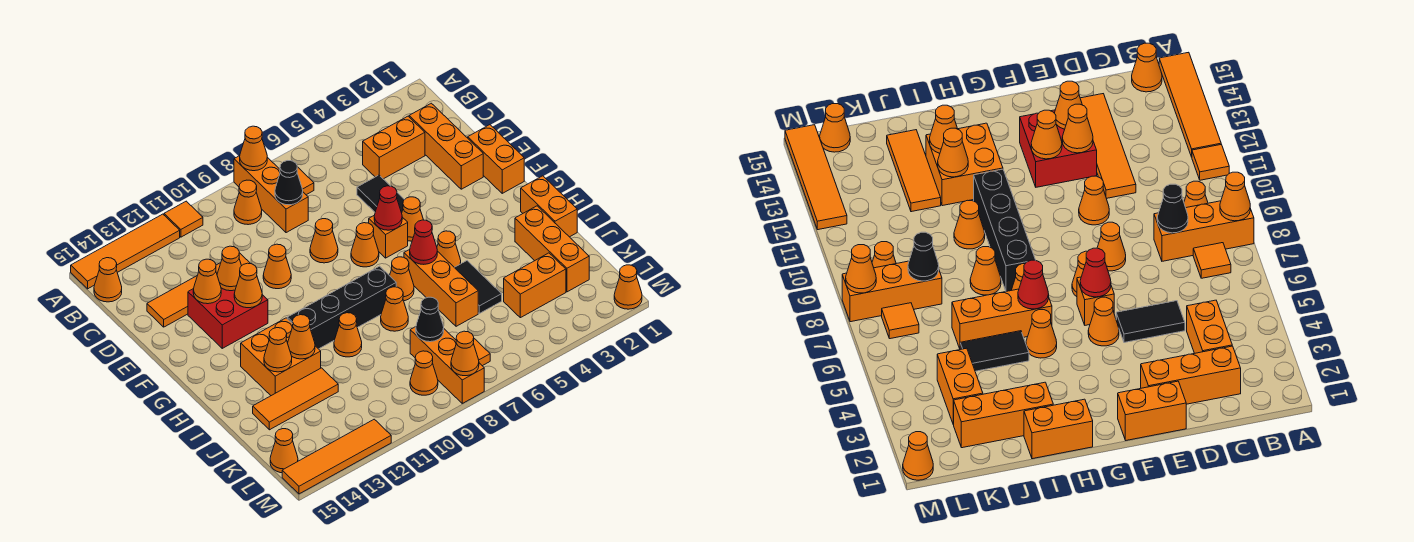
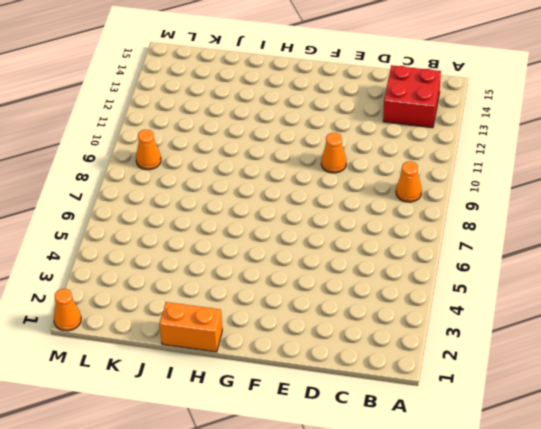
red brick B13:C14 level 1 -> red brick E12:F13 level 1
none -> orange brick A8:C8 level 1
none -> orange tile A11 level 1
none -> orange tile A12:A15 level 1
none -> orange tile B7 level 1

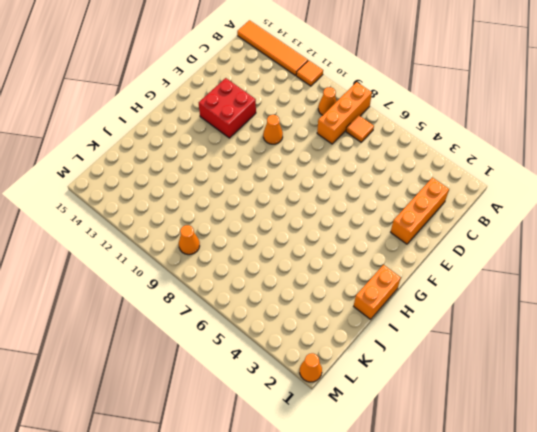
none -> orange cone B15 level 1
none -> orange brick C3:C4 level 1
none -> black tile D5:E5 level 1
none -> orange tile D11:D14 level 1

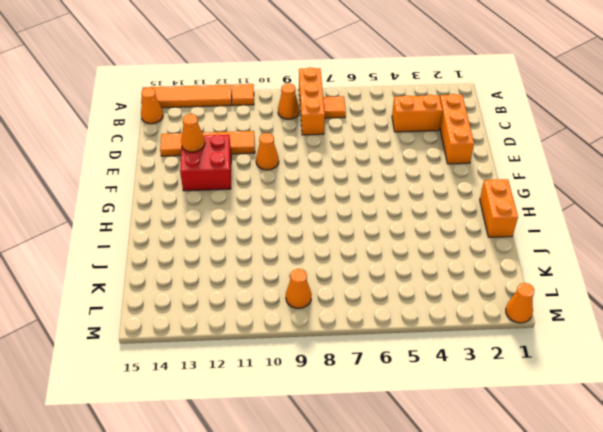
none -> black tile D5:E5 level 1
none -> orange brick E1:F1 level 1
none -> orange cone E8 level 1
none -> orange cone F5 level 1

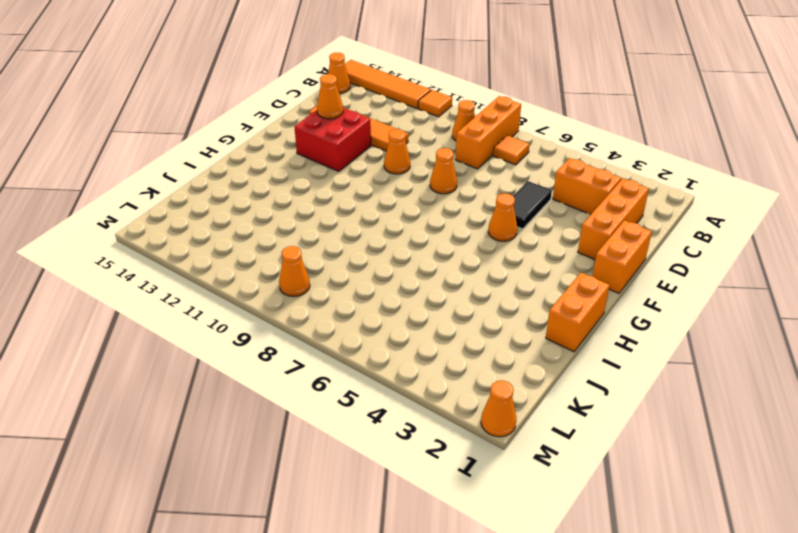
none -> orange brick F6 level 1
none -> orange cone F7 level 1
none -> orange cone H5 level 1
none -> orange brick H6:J6 level 1

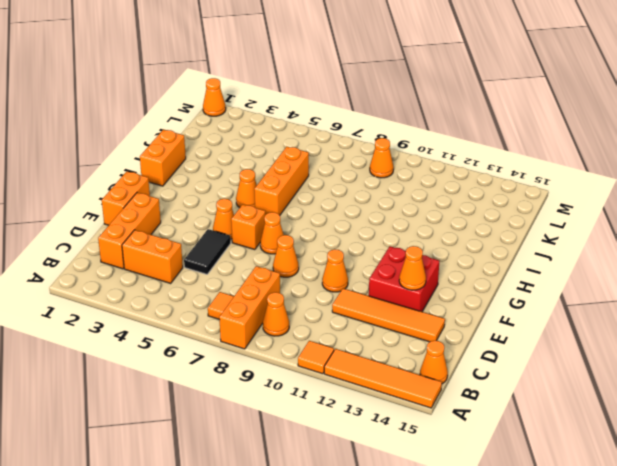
none -> orange cone H7 level 1
none -> black brick H8:H11 level 1
none -> orange brick H12:I13 level 1
none -> orange brick I2:K2 level 1

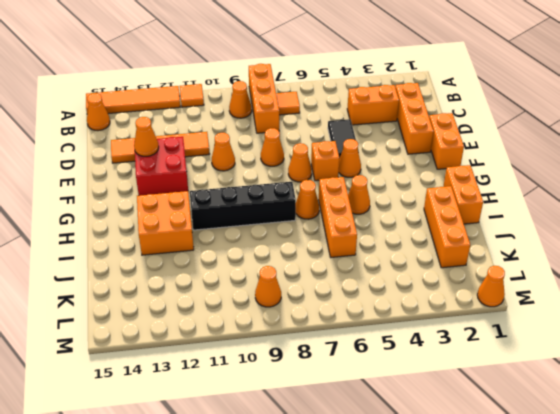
none -> black tile I5:J5 level 1
none -> orange cone I8 level 1
none -> orange cone I10 level 1
none -> orange tile J12:J14 level 1

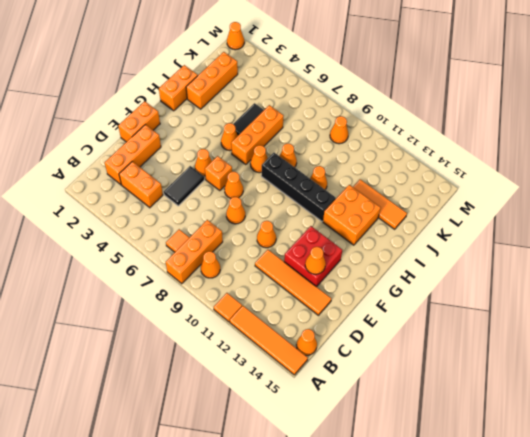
none -> orange brick K3:K4 level 1
none -> orange brick K8:M8 level 1
none -> orange tile L7 level 1
none -> orange cone L15 level 1

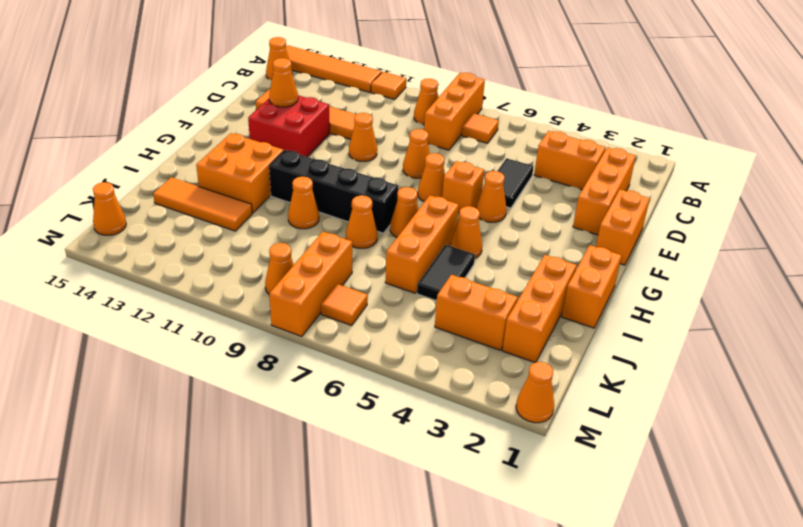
none -> orange tile M12:M15 level 1
none -> orange cone A8 level 2
none -> black cone C8 level 2
none -> orange cone E12 level 2

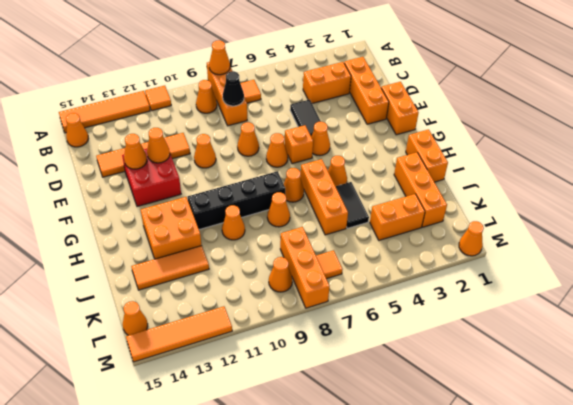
none -> red cone F6 level 2
none -> orange cone F12 level 2
none -> red cone H6 level 2
none -> orange cone I12 level 2

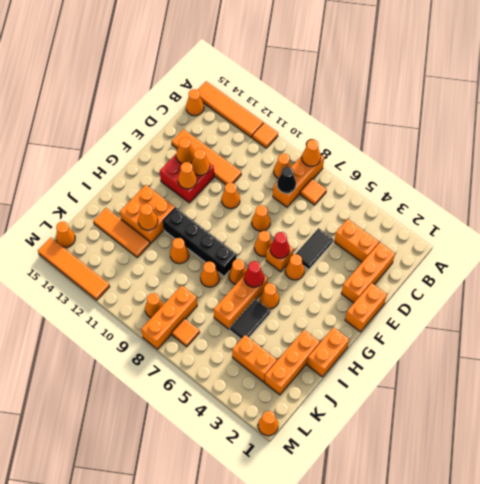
none -> orange cone I13 level 2
none -> black cone K8 level 2
none -> orange cone M8 level 2

